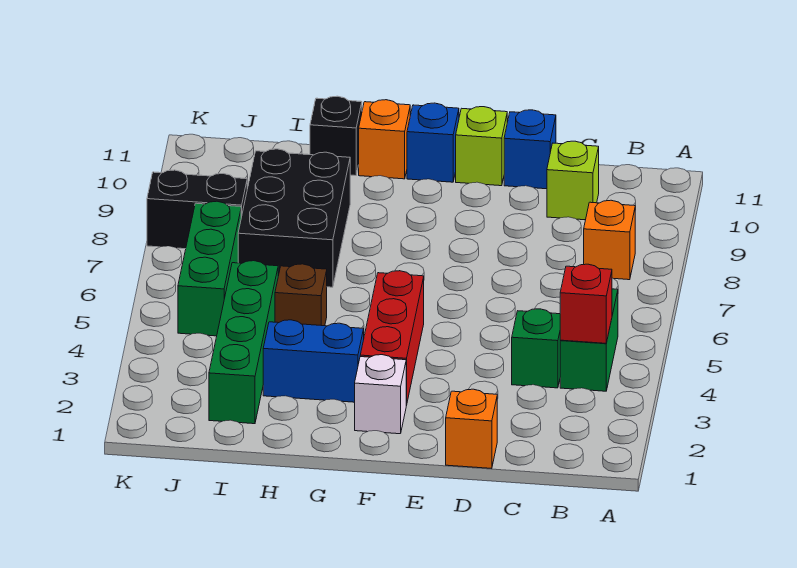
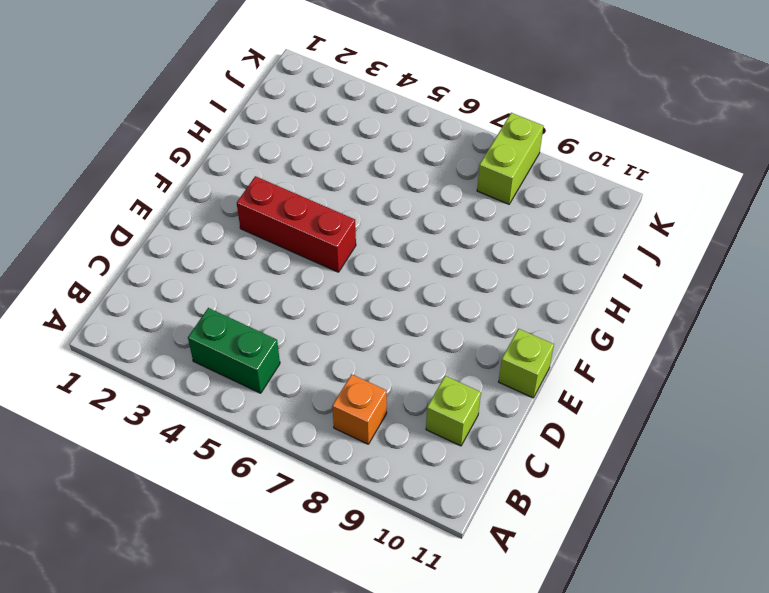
lime brick J8:K8 level 1 -> black brick J8:K8 level 1
none -> green brick C4 level 1
none -> orange brick D1 level 1
none -> blue brick D11 level 1

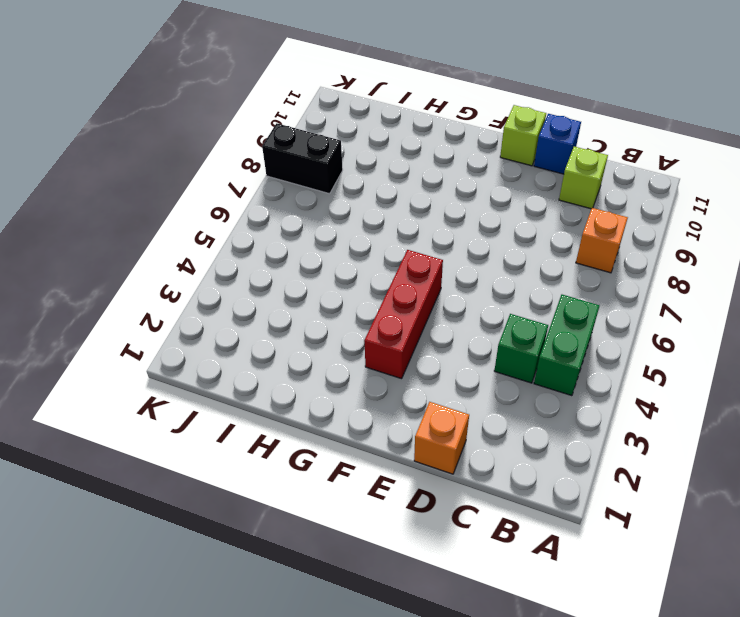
none -> white brick F2 level 1
none -> blue brick F11 level 1
none -> blue brick G3:H3 level 1

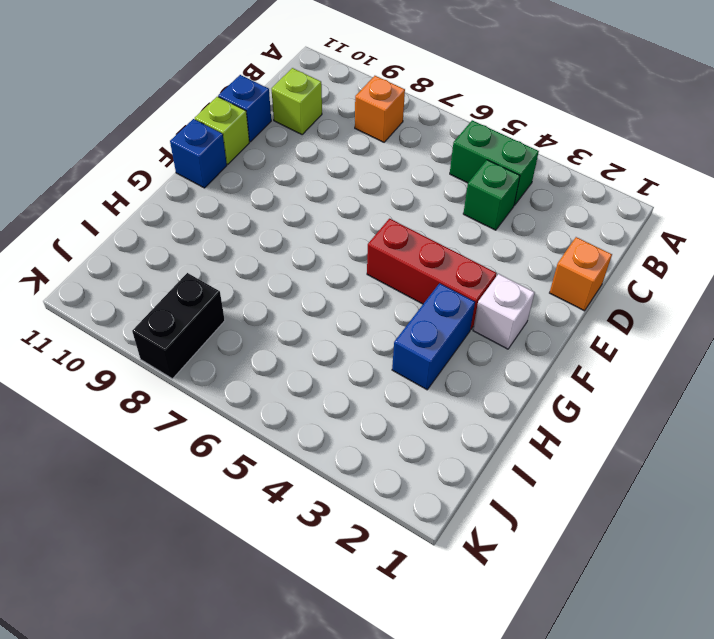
none -> orange brick G11 level 1
none -> brown brick H5 level 1
none -> black brick H7:I9 level 1

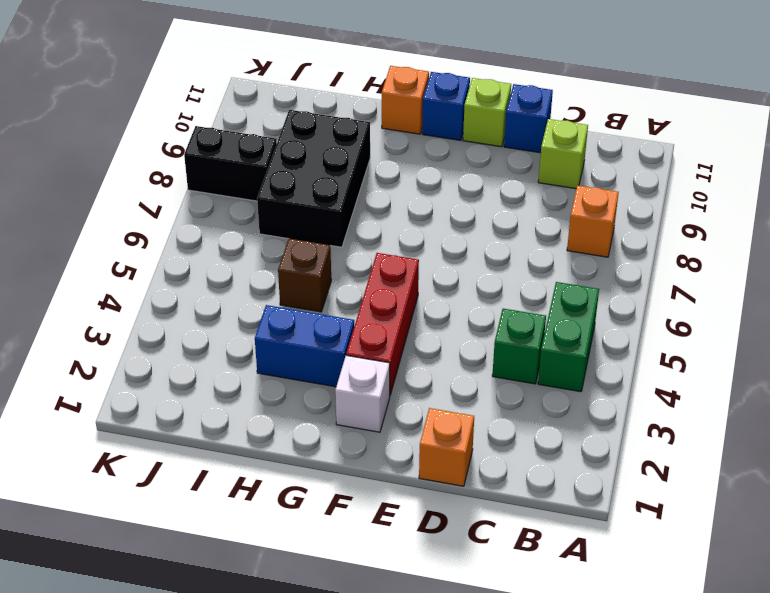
none -> black brick H11 level 1
none -> green brick I2:I5 level 1
none -> green brick J5:J7 level 1

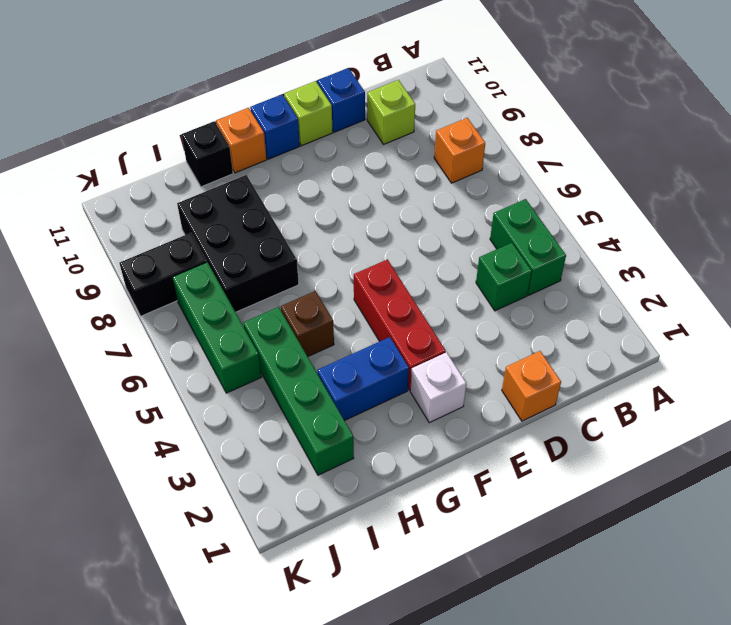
none -> red brick B4 level 2

